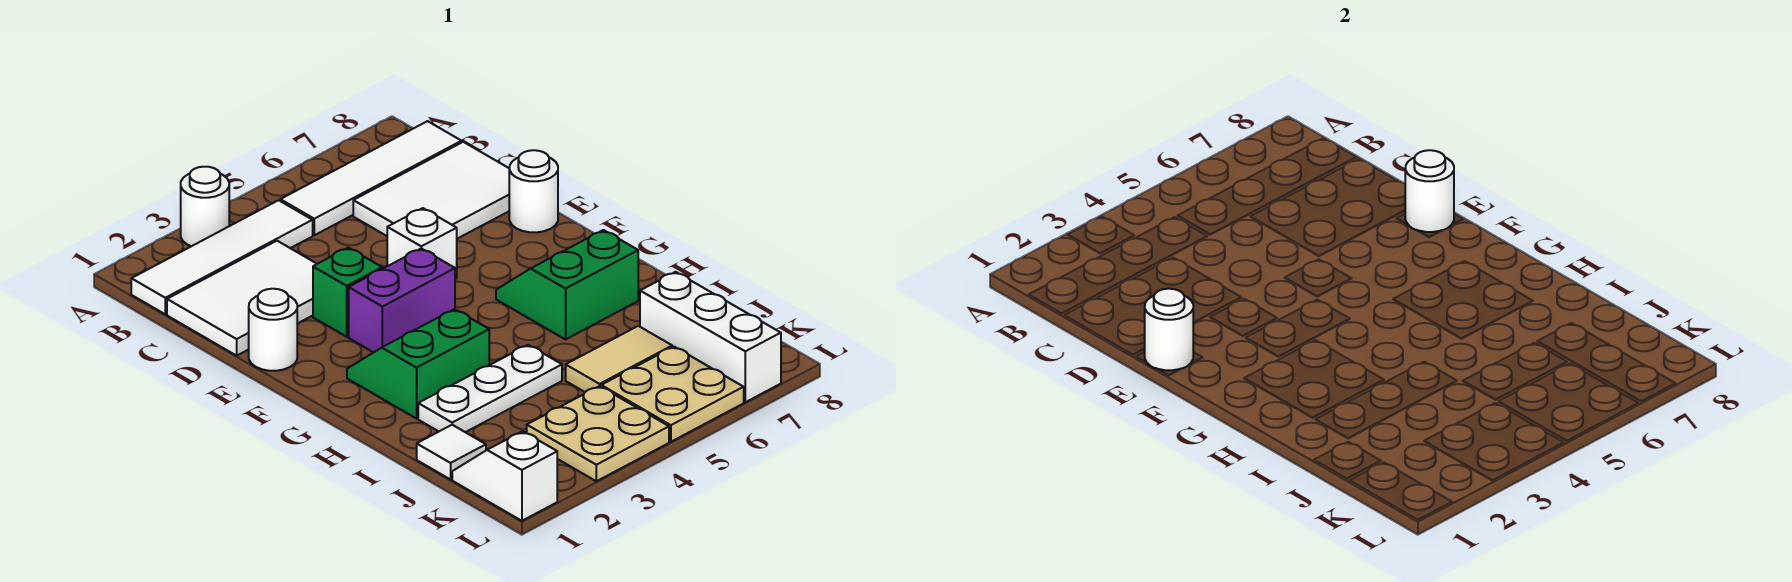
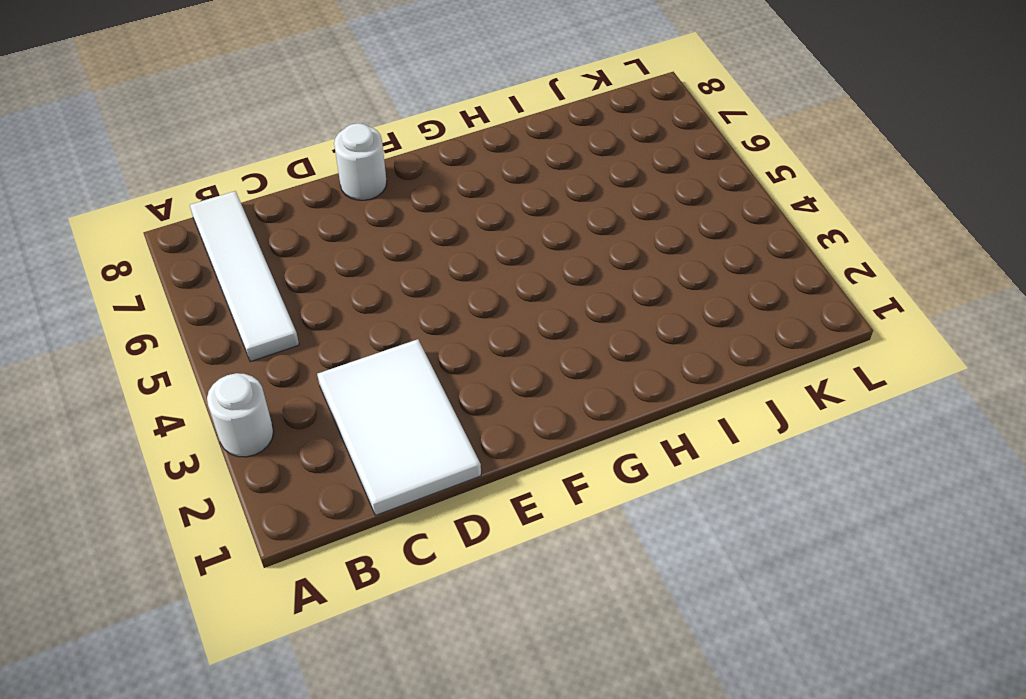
none -> white tile B1:B4 level 1
none -> white tile C6:D8 level 1
none -> white round brick E1 level 1

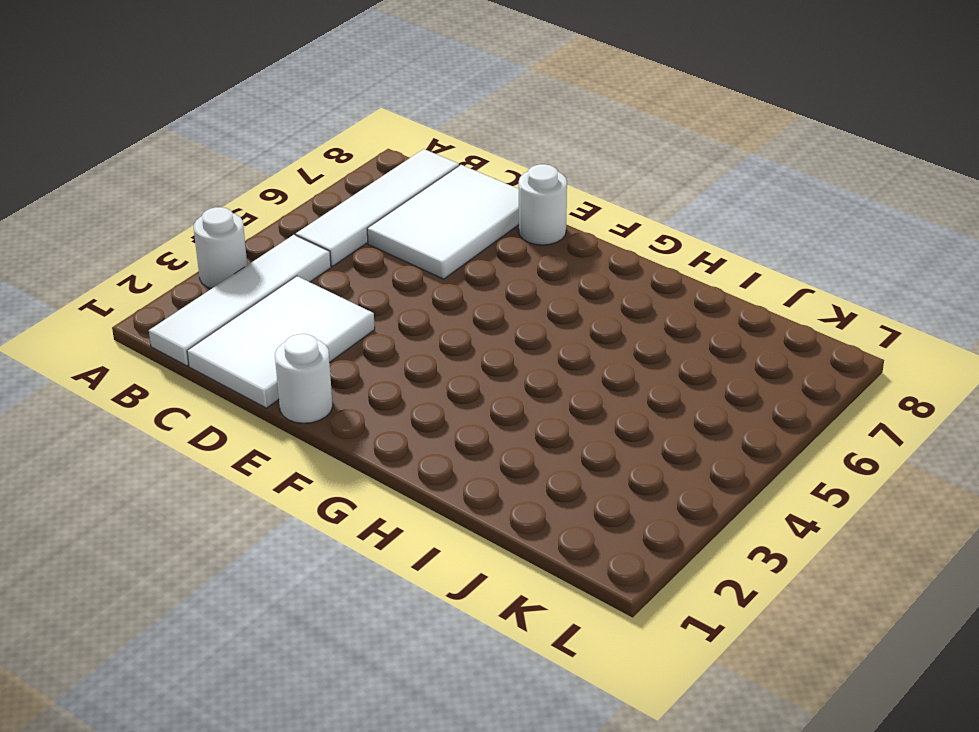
none -> green brick E3 level 1
none -> white brick E5 level 1
none -> purple brick F3:F4 level 1

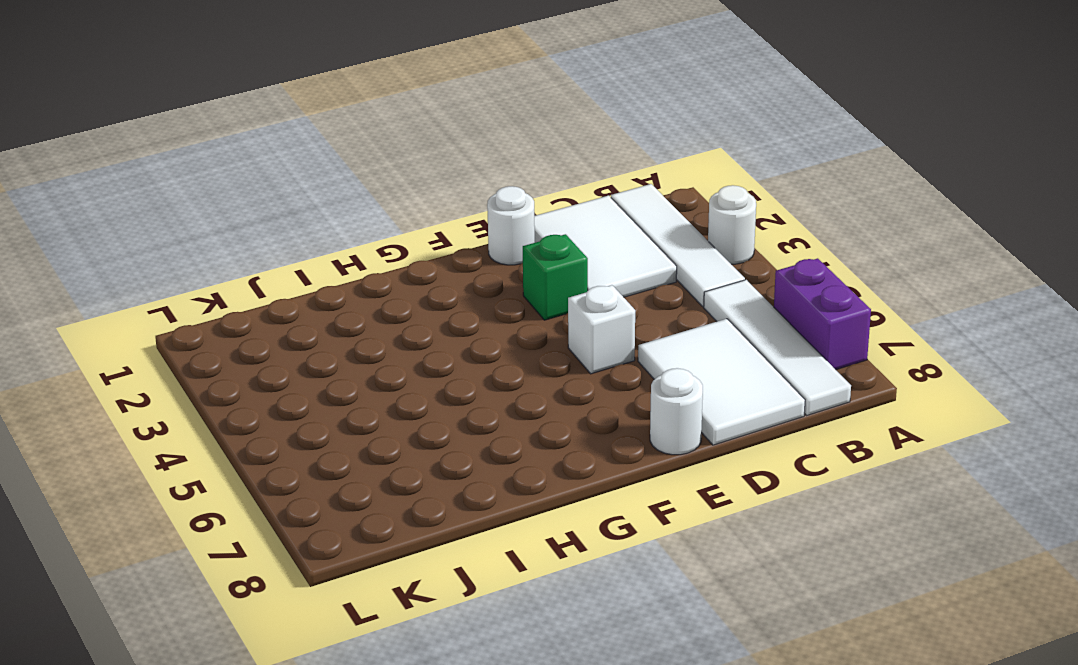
purple brick A6:A7 level 1 -> purple brick F3:F4 level 1
none -> green slope G2:H3 level 1 top H
none -> green slope G6:H7 level 1 top H
none -> white plate I2:I4 level 1

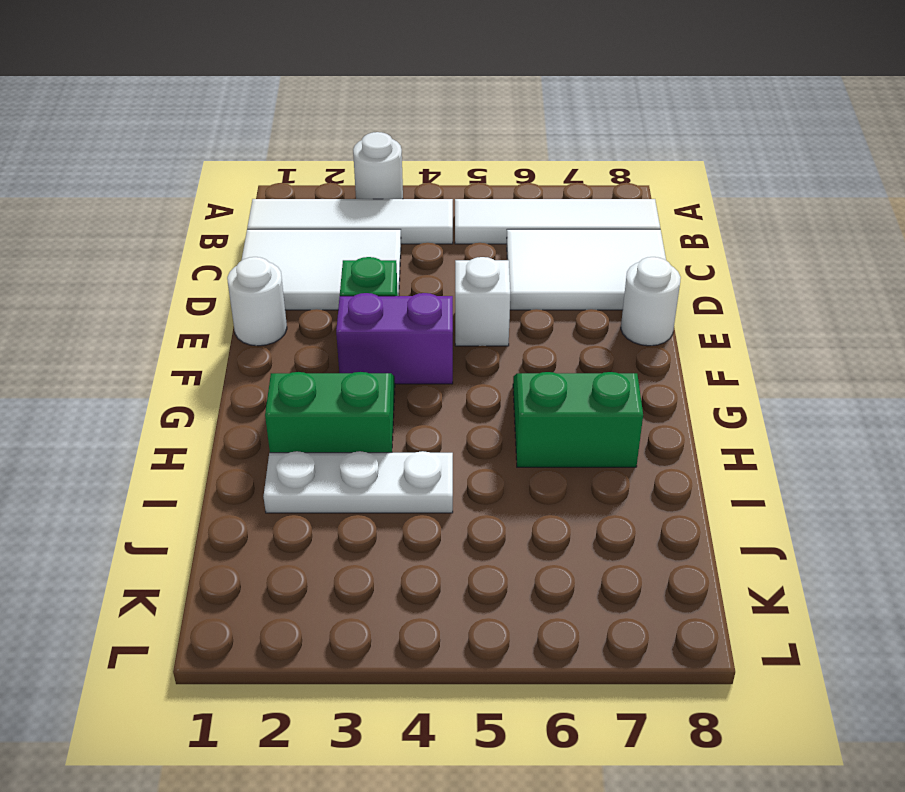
none -> white tile J1 level 1
none -> tan tile J5:J6 level 1
none -> white brick J7:L7 level 1

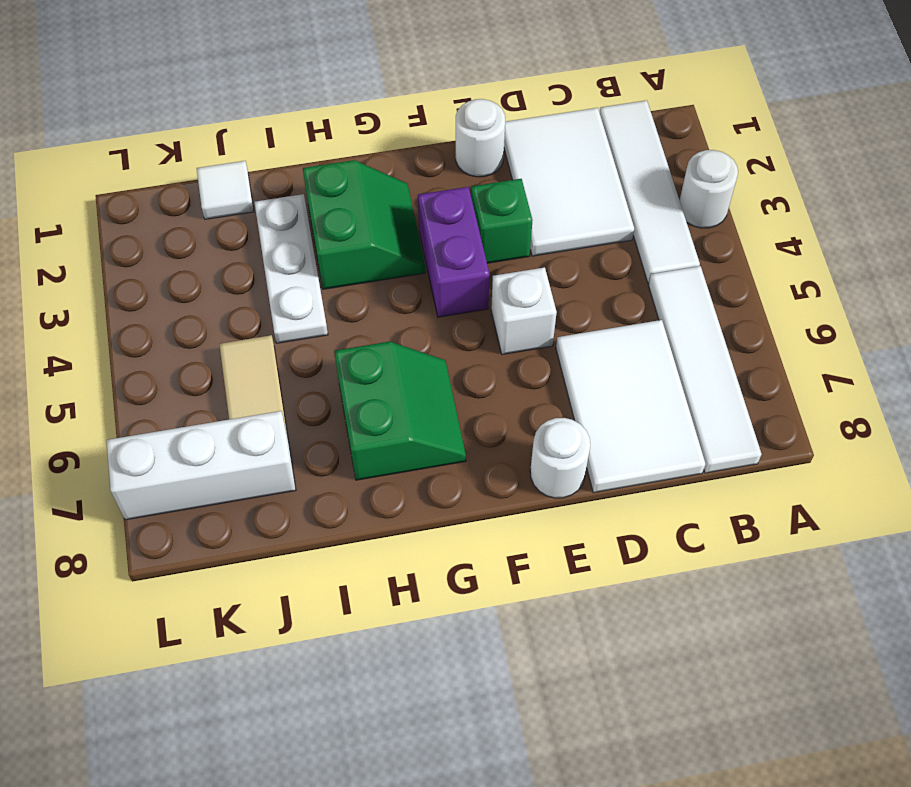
none -> white slope K1:L1 level 1 top L
none -> tan plate K3:L4 level 1
none -> tan plate K5:L6 level 1

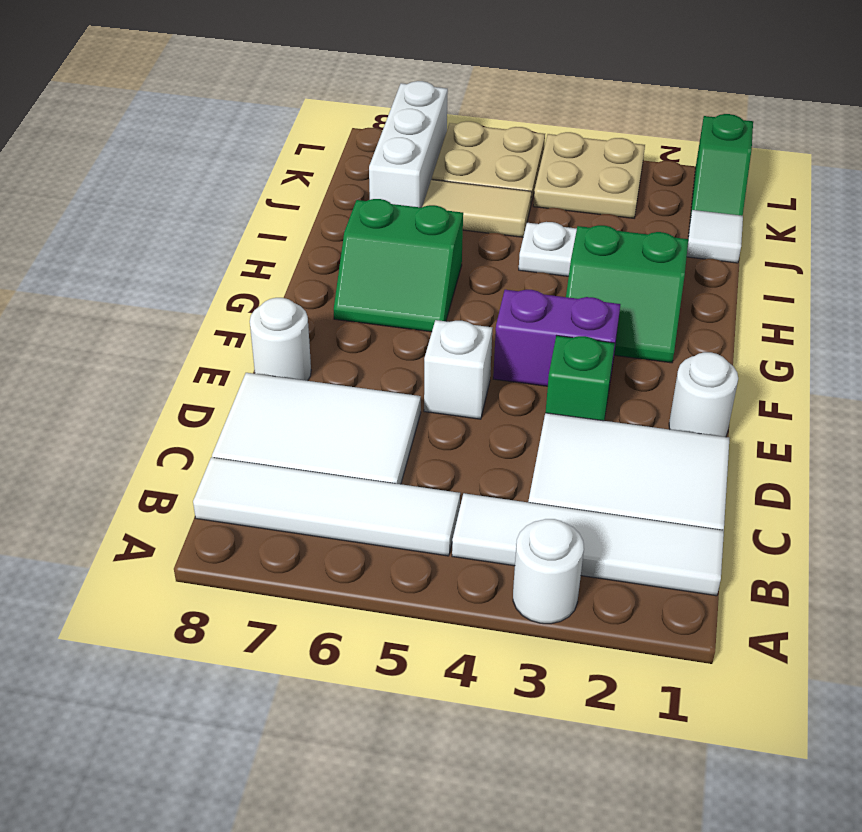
green slope K1:L1 level 1 top L -> white slope K1:L1 level 1 top L
none -> white round brick E1 level 2
none -> white round brick E8 level 2

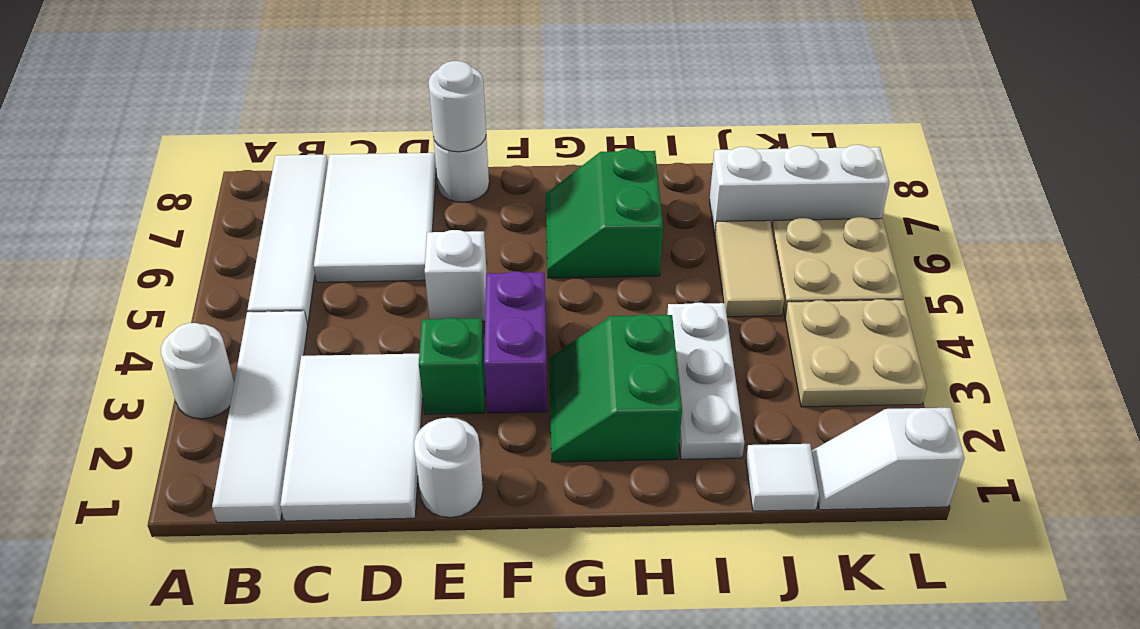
none -> white round brick E1 level 2

